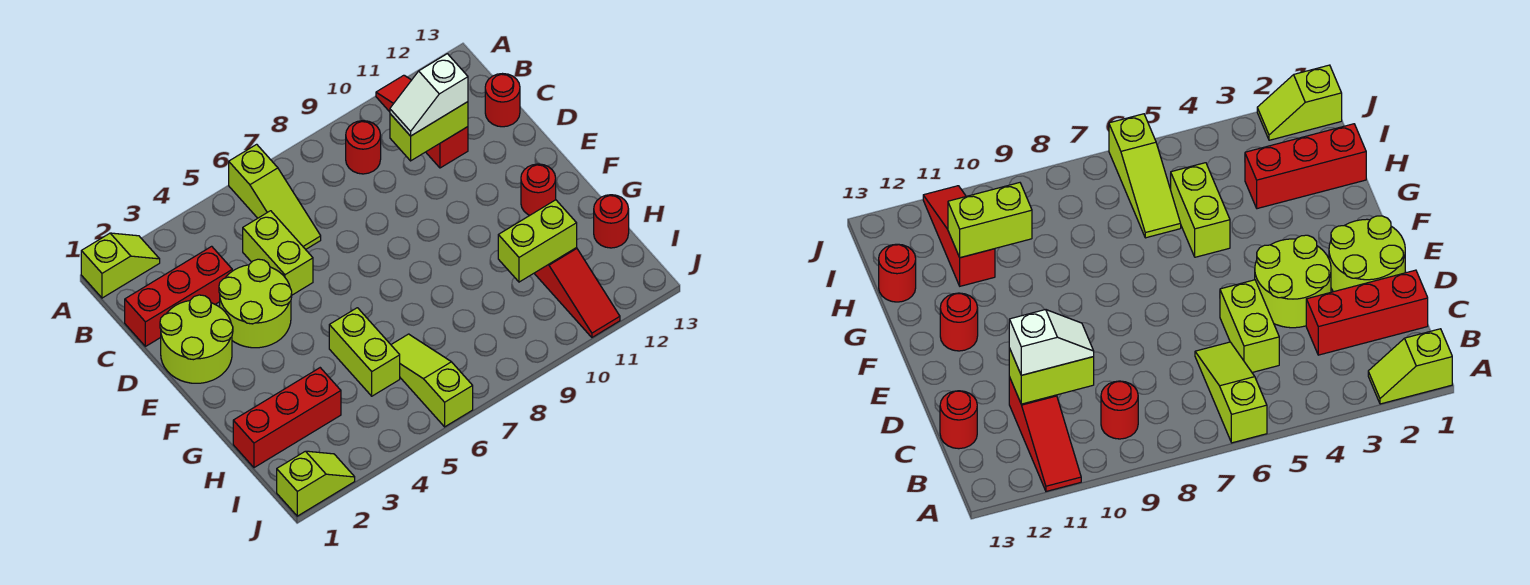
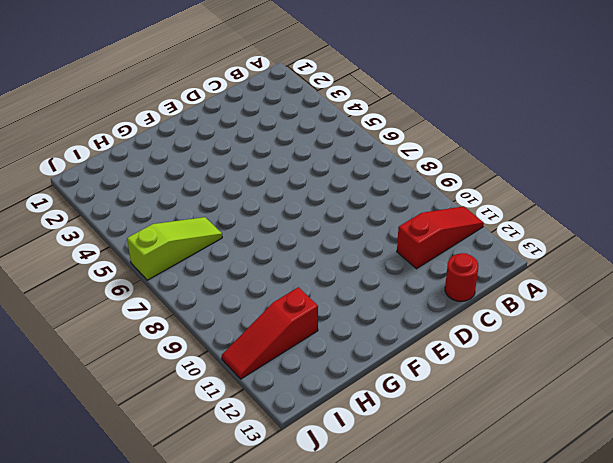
none -> lime slope A1:A2 level 1 top 1
none -> lime slope A6:C6 level 1 top A
none -> red round brick B9 level 1

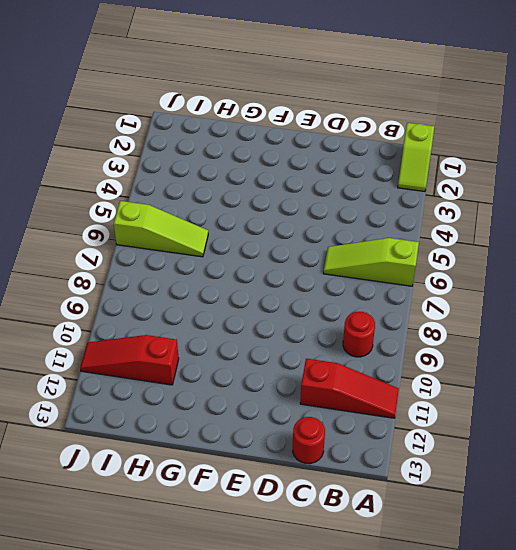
none -> red brick C1:C3 level 1
none -> lime brick C5:D5 level 1
none -> lime round brick D1:E2 level 1

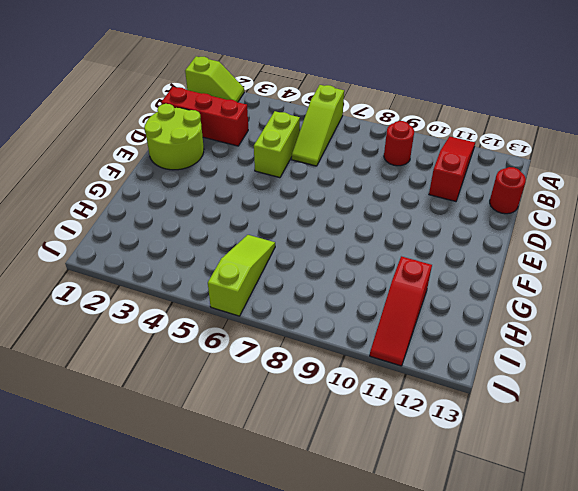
none -> lime round brick D3:E4 level 1
none -> red round brick F12 level 1
none -> lime brick G5:H5 level 1

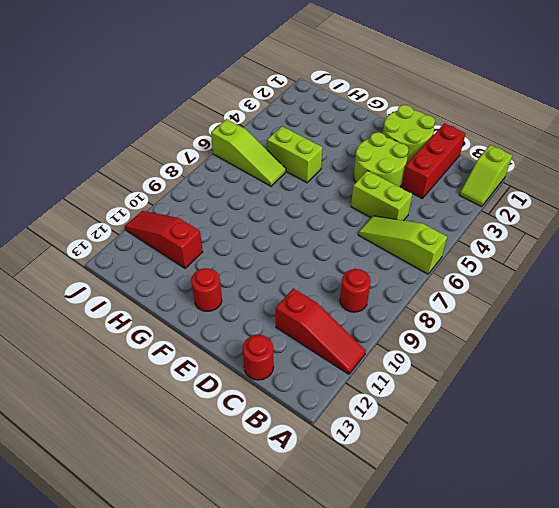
none -> red brick H1:H3 level 1
none -> red round brick H13 level 1
none -> lime slope J1:J2 level 1 top 1

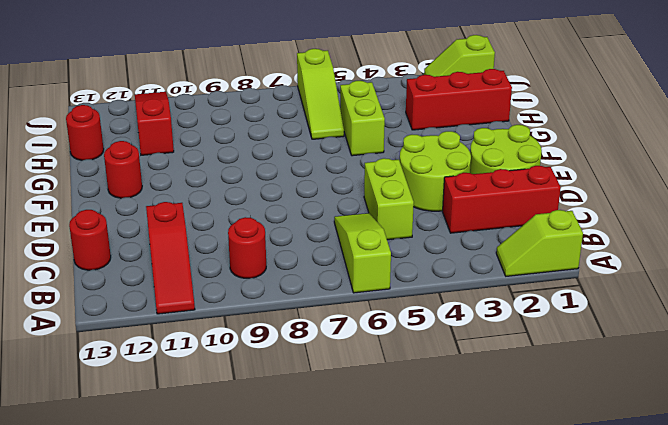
none -> lime brick C10:C11 level 2
none -> lime brick H10:H11 level 2
none -> white slope C10:C11 level 3 top 11

